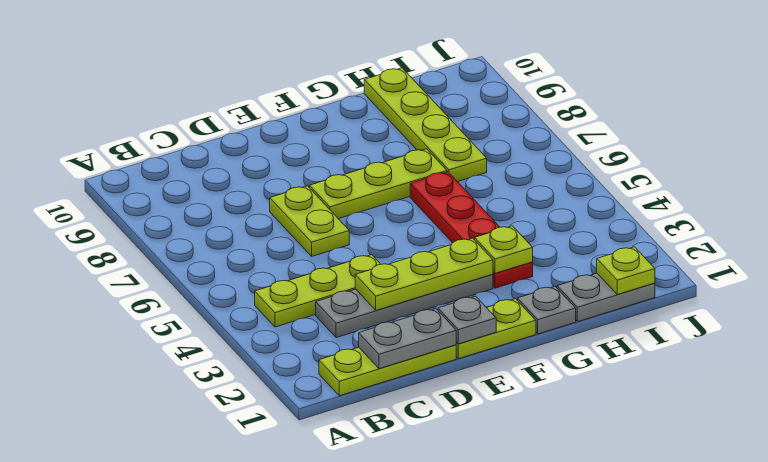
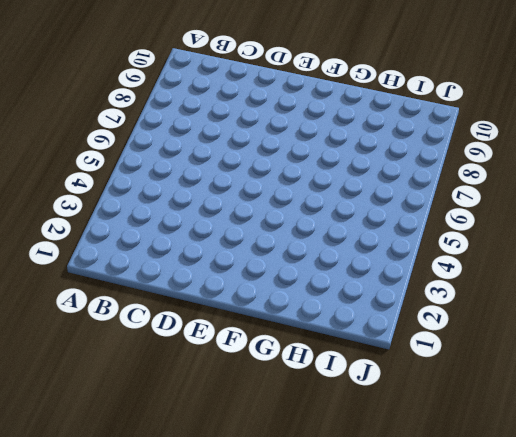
none -> lime plate B1:D1 level 1
none -> lime plate B4:D4 level 1
none -> grey plate C3:F3 level 1

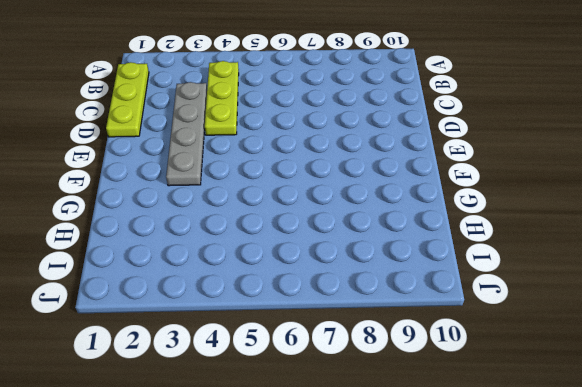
none -> lime plate D6:D7 level 1
none -> lime plate E1:F1 level 1
none -> lime plate E7:G7 level 1

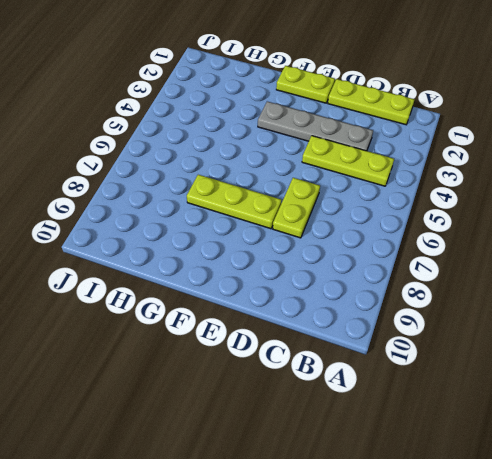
none -> grey plate G1 level 1
none -> red plate G3:G6 level 1
none -> grey plate H1:I1 level 1

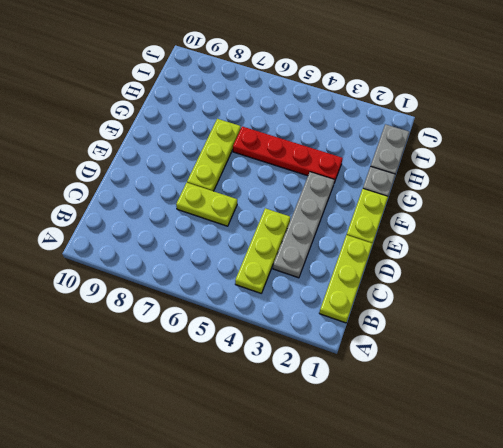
none -> lime plate H7:H10 level 1
none -> grey plate C1:D1 level 2
none -> lime plate D3:F3 level 2

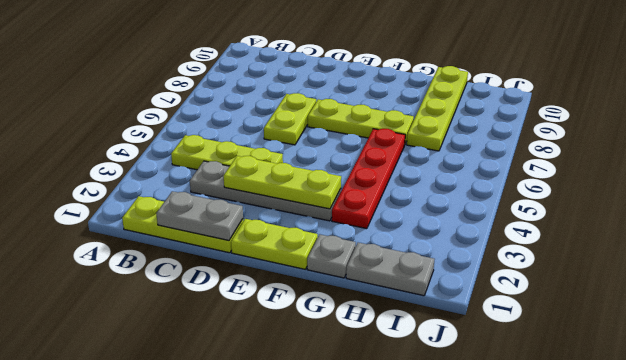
none -> grey plate E1 level 2
none -> lime plate G3 level 2
none -> lime plate I1 level 2

